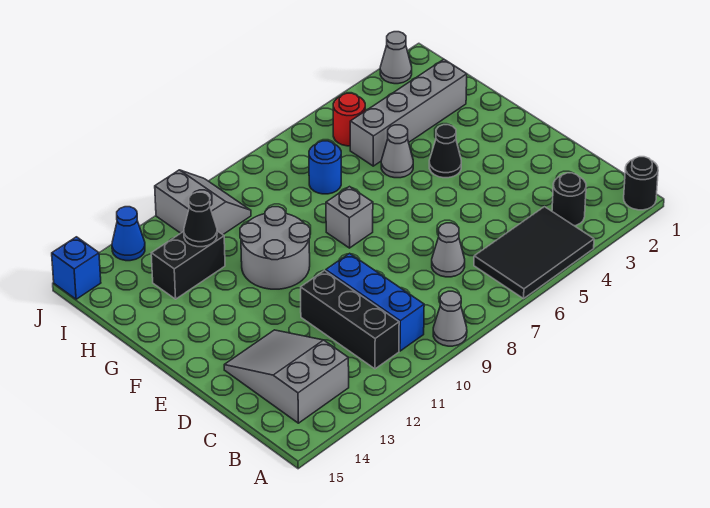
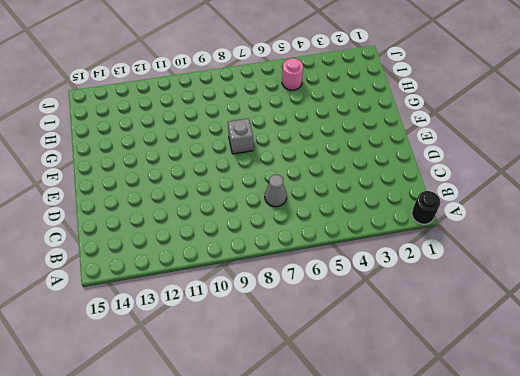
pink round brick I5 level 1 -> red round brick I5 level 1
none -> black tile A4:B6 level 1
none -> grey cone A9 level 1
none -> black round brick B3 level 1

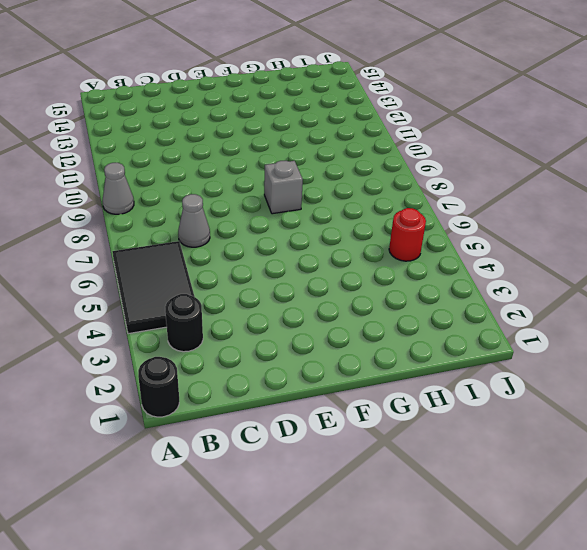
none -> blue brick B10:D10 level 1
none -> black brick B11:D11 level 1
none -> grey slope B13:D14 level 1 top B

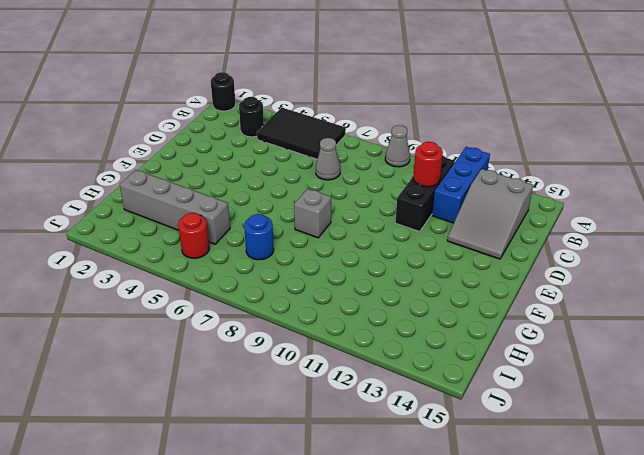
blue brick A12:C12 level 1 -> blue brick B10:D10 level 1
red round brick C11 level 2 -> none
none -> black cone F4 level 1
none -> grey round brick F10:G11 level 1
none -> grey cone G5 level 1

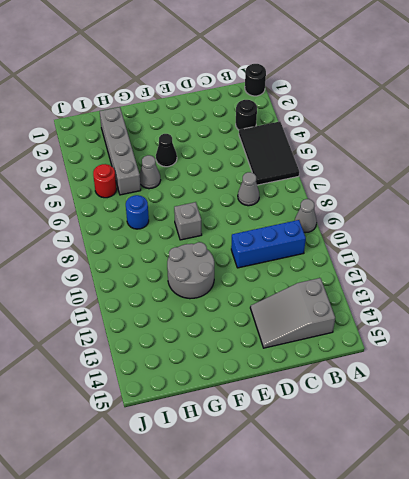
none -> black brick B11:D11 level 1
none -> black brick H12:H13 level 1
none -> grey slope I10:J11 level 1 top 11

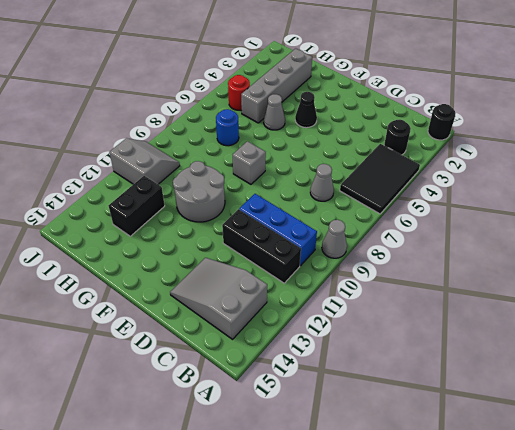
none -> grey cone J2 level 1
none -> blue cone J13 level 1
none -> blue brick J15 level 1

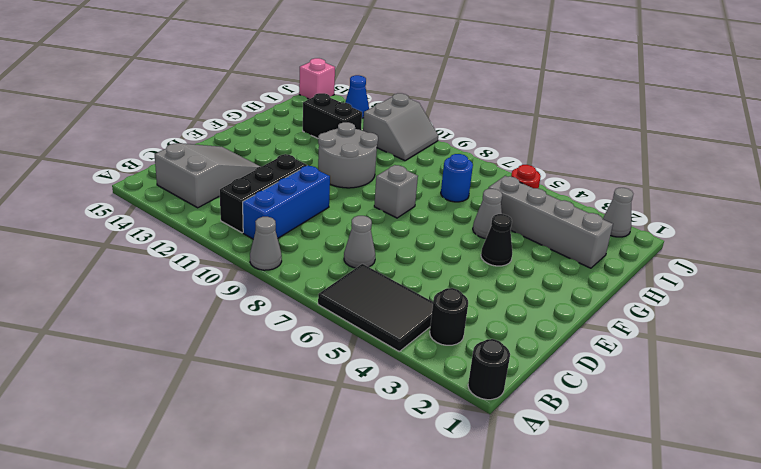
pink brick J15 level 1 -> blue brick J15 level 1
none -> black cone H12 level 2

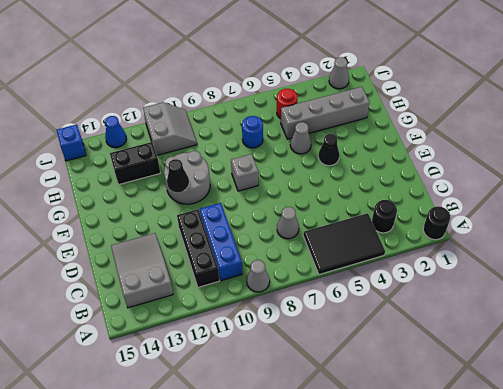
black cone F11 level 2 -> black cone H12 level 2

